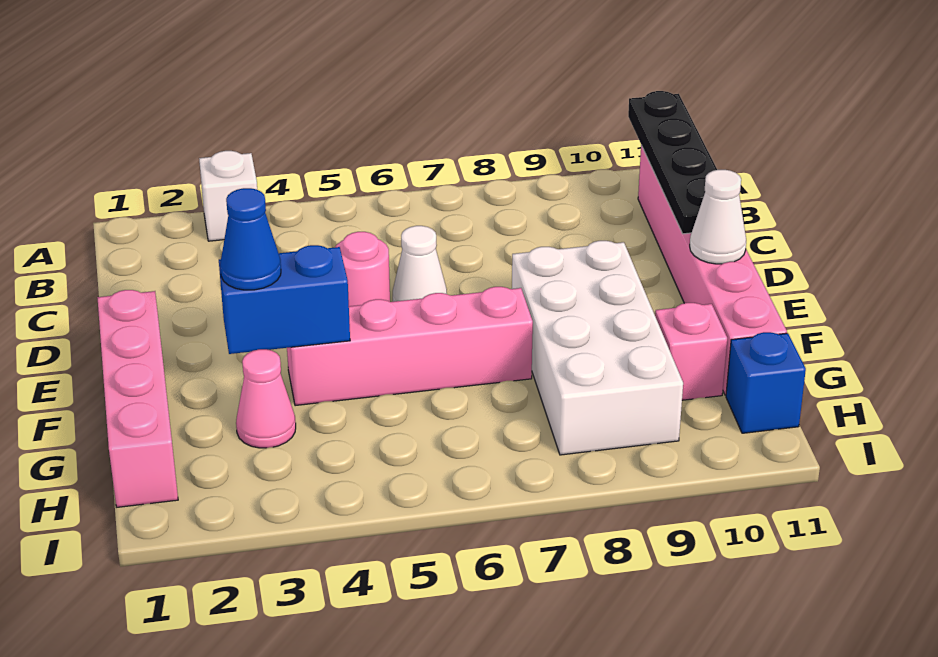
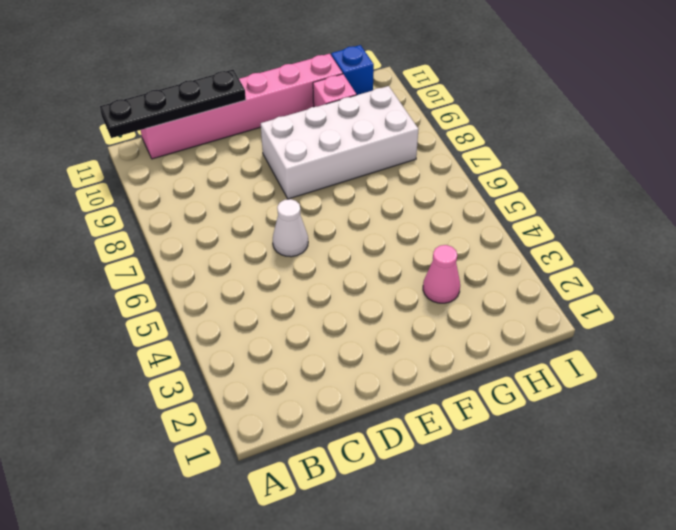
none -> white brick A3 level 1
none -> pink round brick D5 level 1
none -> pink brick E1:H1 level 1

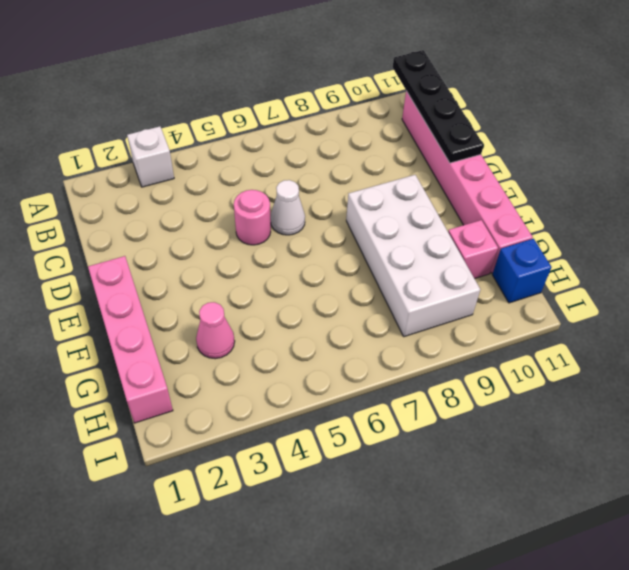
none -> pink brick F4:F7 level 1
none -> white cone E11 level 2
none -> blue brick F3:F4 level 2

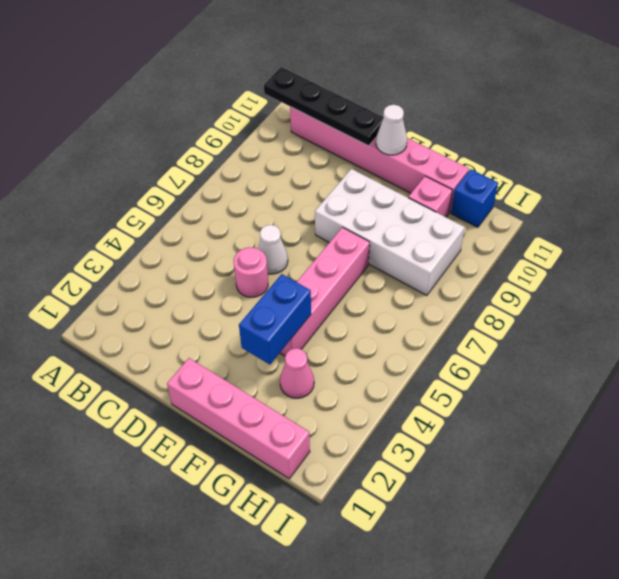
none -> white brick A3 level 1
none -> blue cone F3 level 3

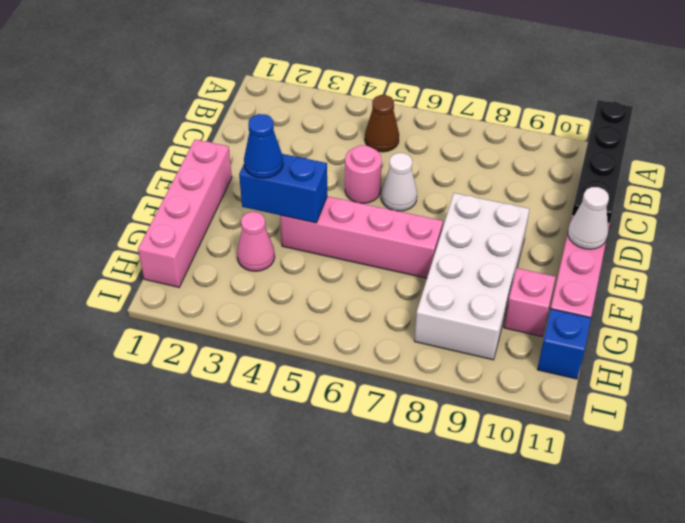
brown cone B5 level 1 -> none
none -> white brick A3 level 1

